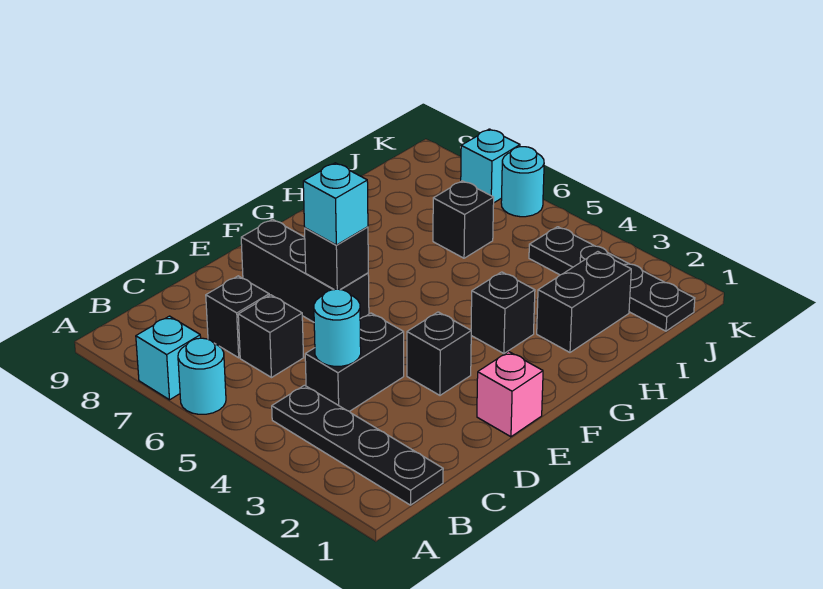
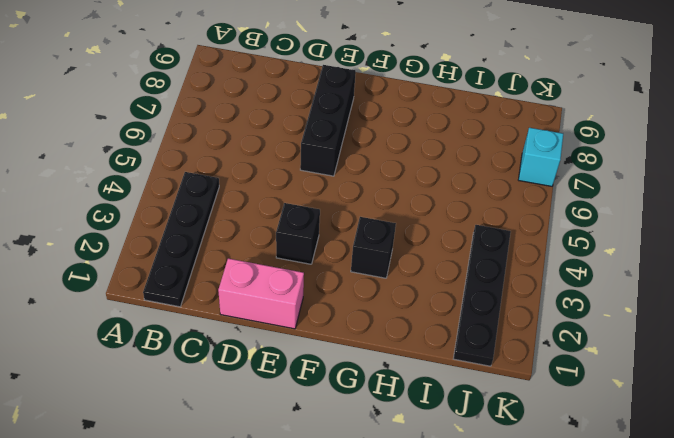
pink brick D1:E1 level 1 -> pink brick E1 level 1
none -> cyan round brick A6 level 1
none -> cyan brick A7 level 1
none -> black brick C4:D4 level 1

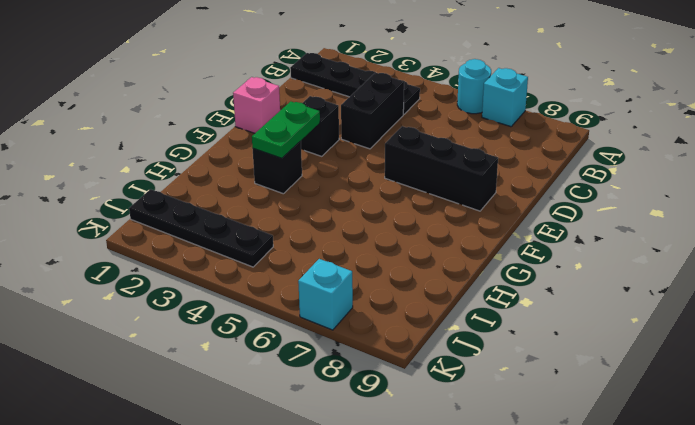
green plate F3:G3 level 2 -> none
none -> black brick C6 level 1
none -> black brick C7 level 1
none -> black brick H2:I2 level 1

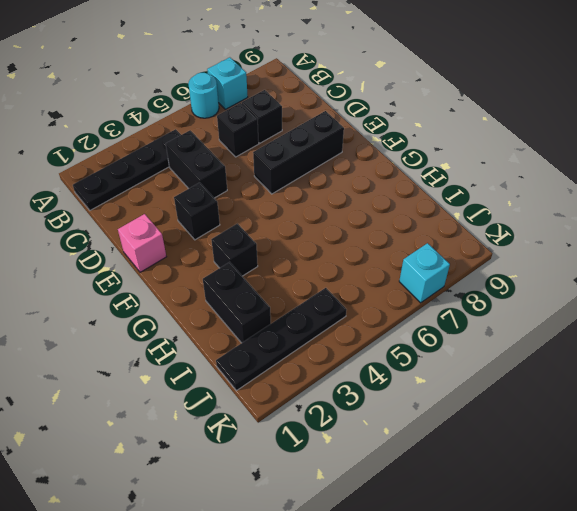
none -> black brick I6 level 1
none -> cyan round brick K6 level 1
none -> cyan round brick C4 level 2

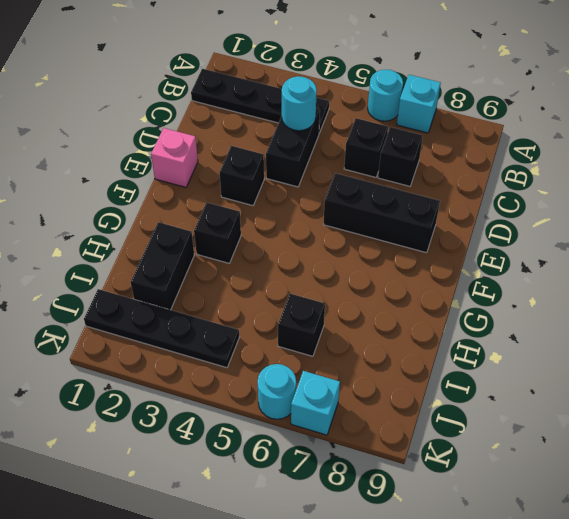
none -> black brick E6 level 2
none -> cyan brick E6 level 3

